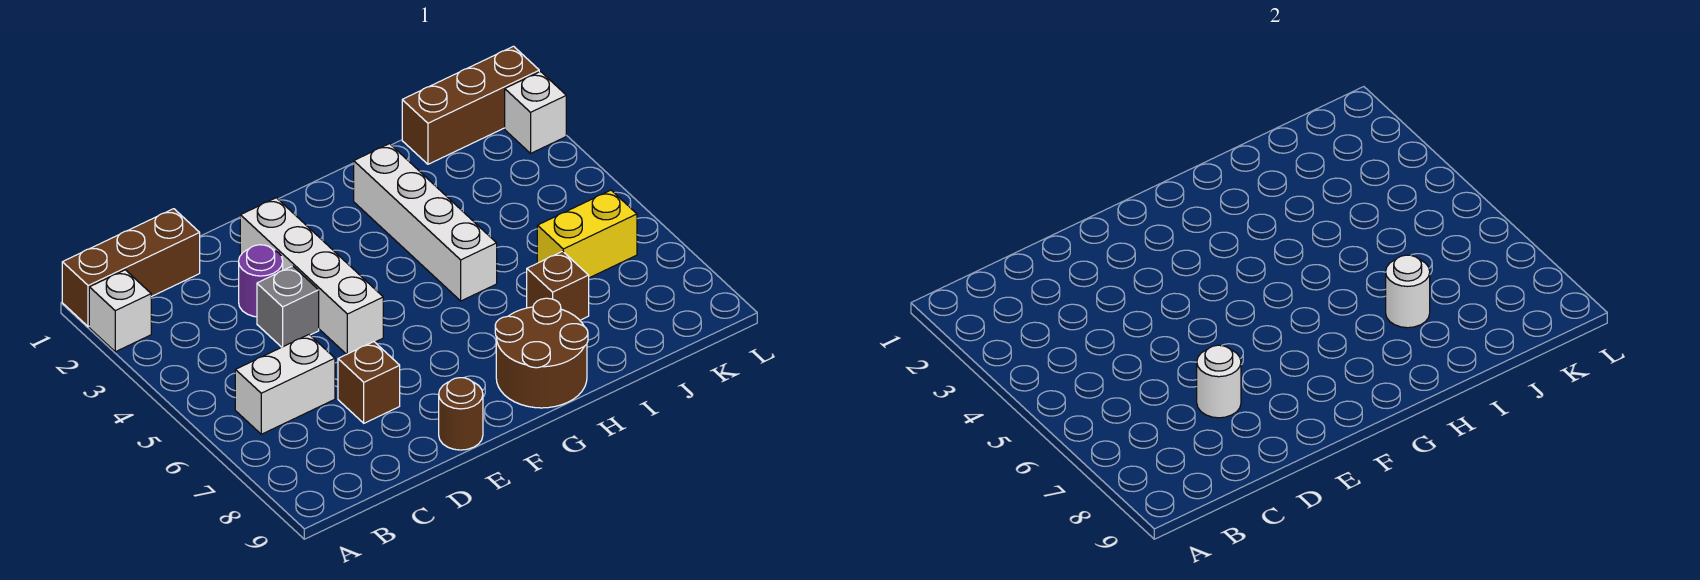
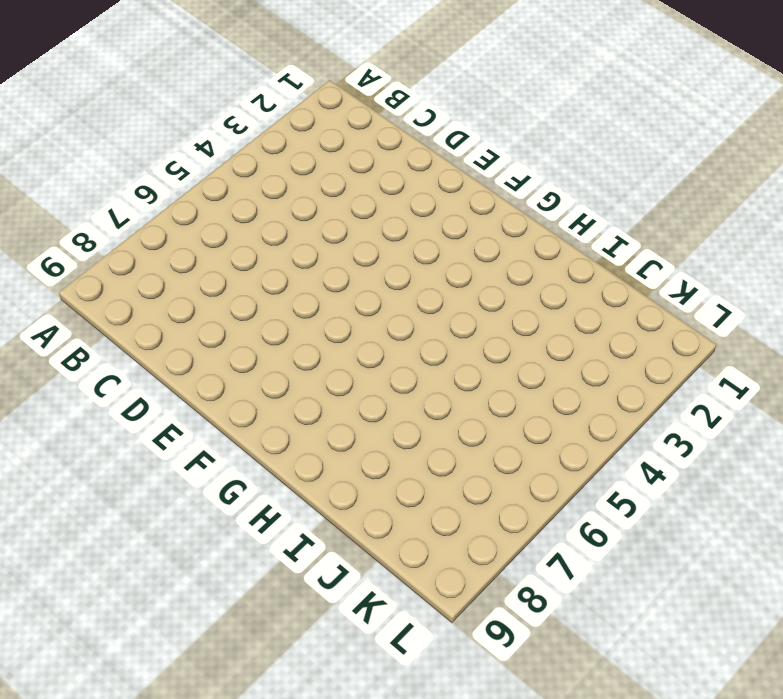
none -> brown brick A1:C1 level 1
none -> white brick A2 level 1
none -> white brick B6:C6 level 1

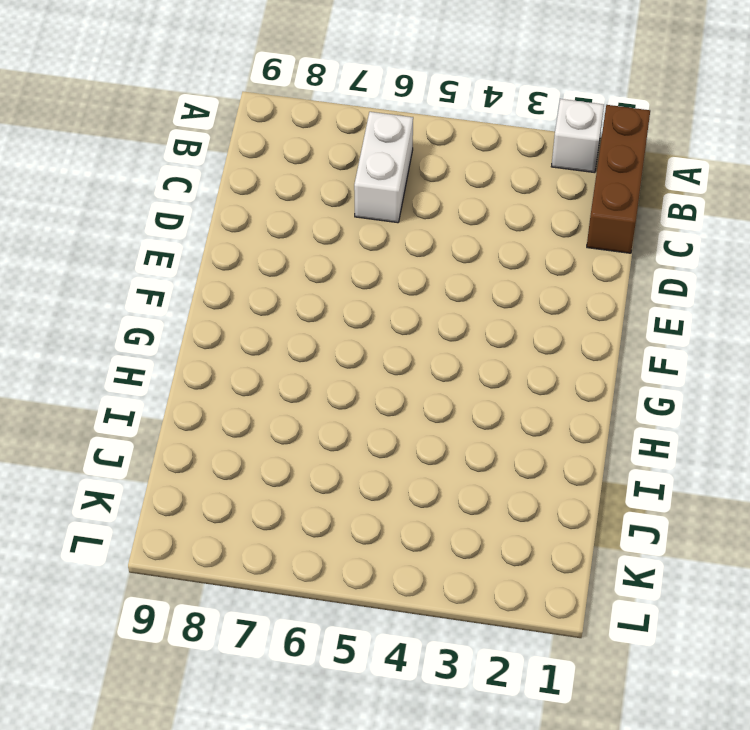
none -> purple round brick D3 level 1
none -> grey brick D4 level 1
none -> brown brick D7 level 1

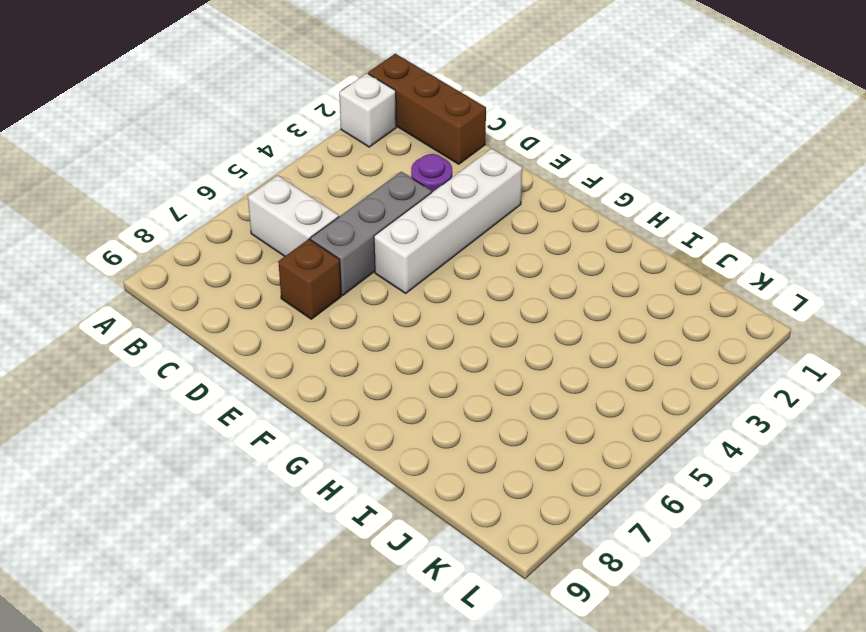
grey brick D4:D6 level 1 -> grey brick D4 level 1
none -> brown round brick E9 level 1
none -> brown round brick G8:H9 level 1
none -> white brick H2:H5 level 1

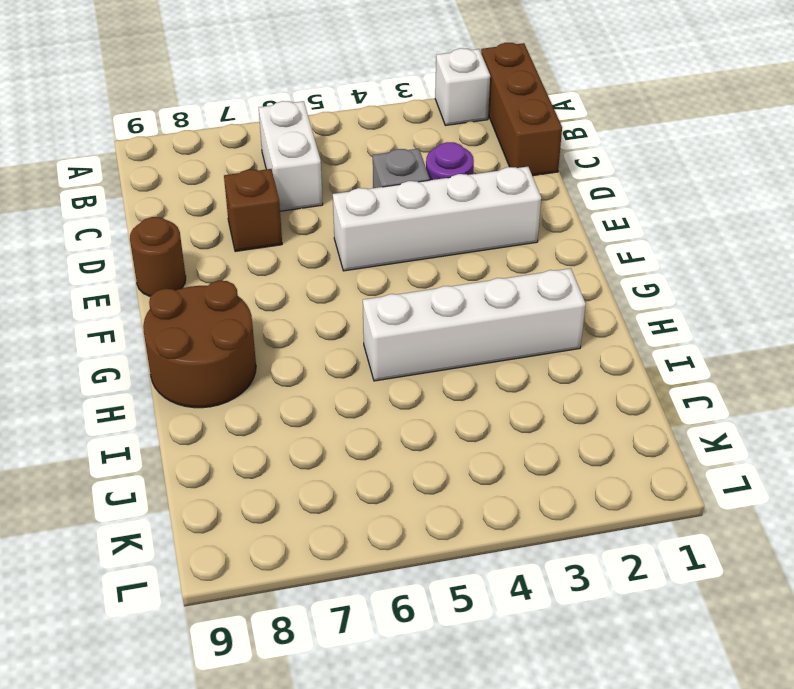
none -> brown brick I7 level 1
none -> brown brick J1:L1 level 1
none -> yellow brick J6:K6 level 1

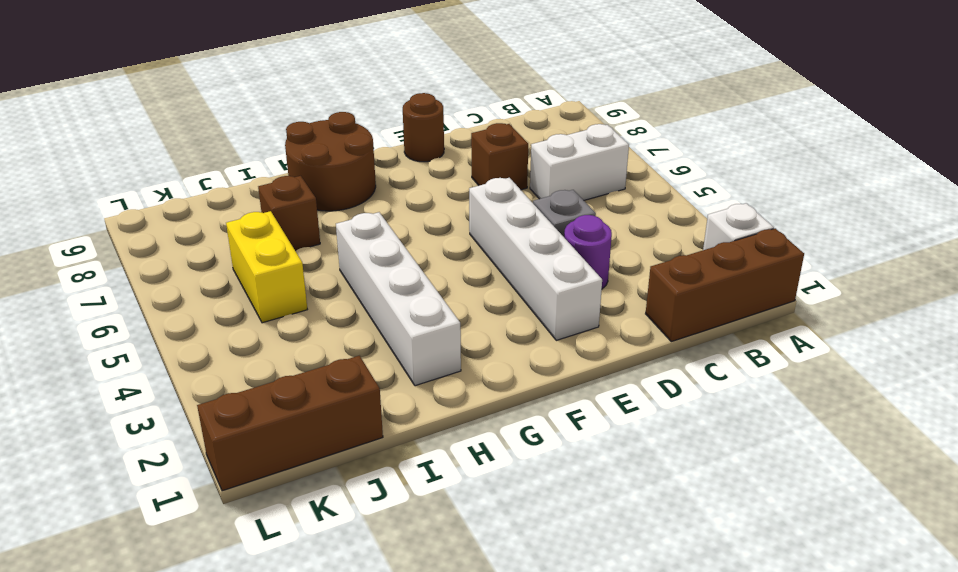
yellow brick J5:J6 level 1 -> yellow brick J6:K6 level 1
none -> white brick L2 level 1
none -> white round brick D7 level 2
none -> white round brick I7 level 2

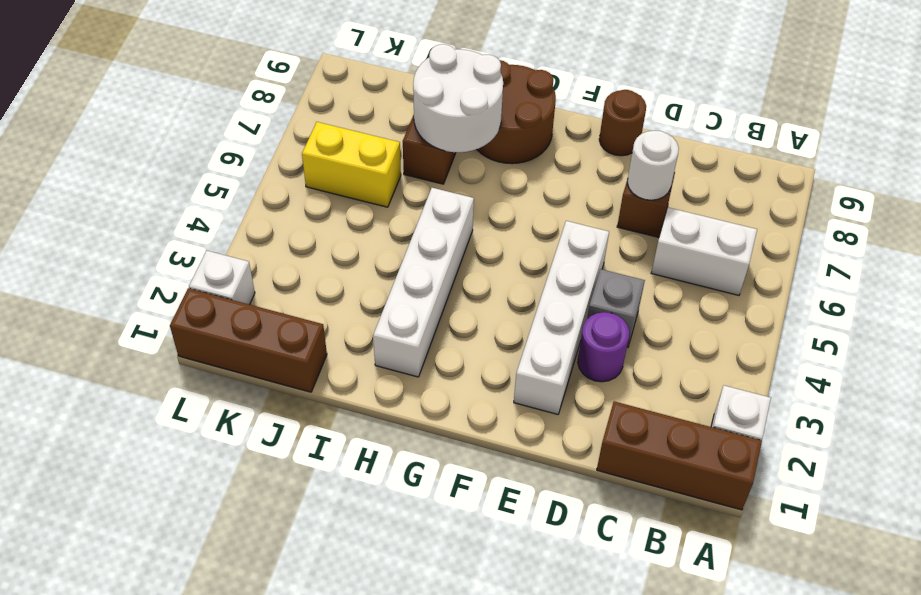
white round brick H7:I8 level 2 -> white round brick I7 level 2

